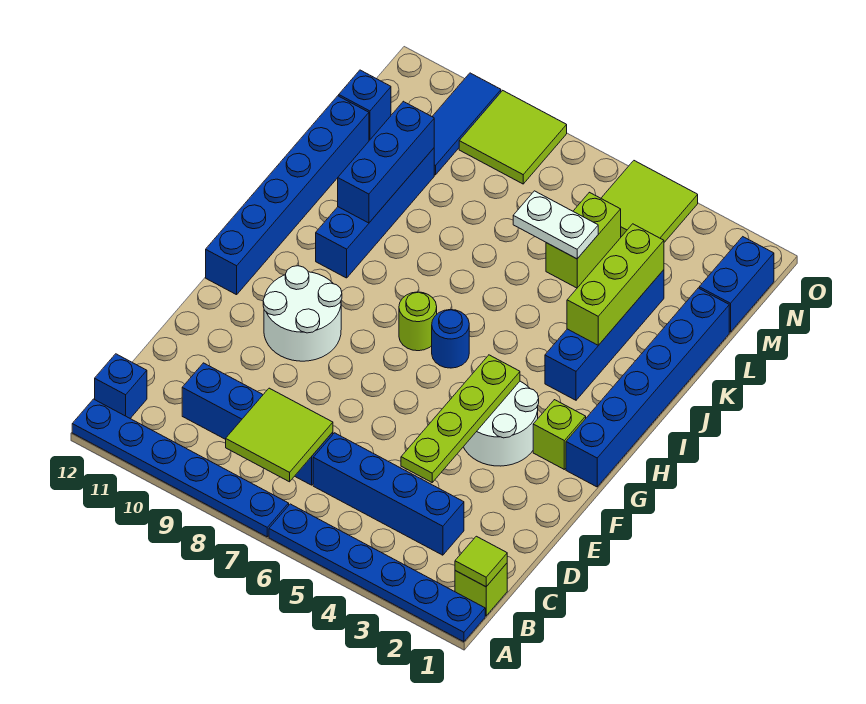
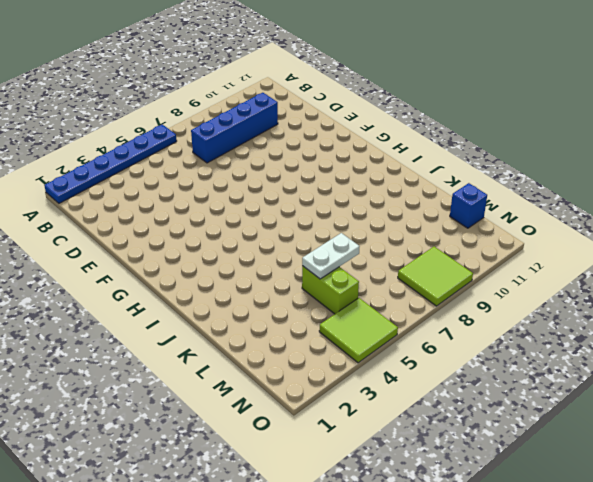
none -> blue plate A7:A12 level 1
none -> lime brick B1 level 1
none -> blue brick B12 level 1

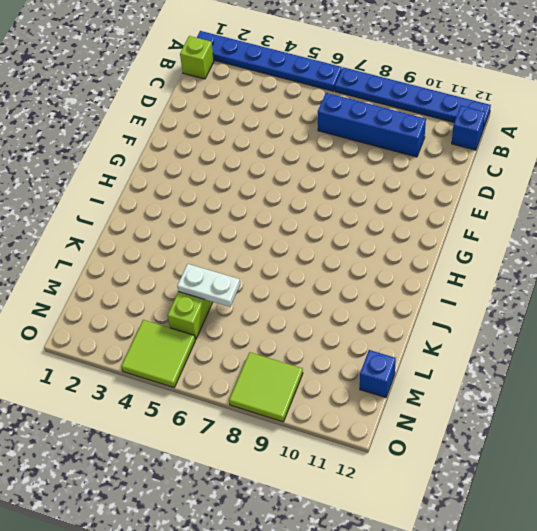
none -> blue brick C3:C6 level 1
none -> white round brick F3:G4 level 1
none -> white round brick F9:G10 level 1

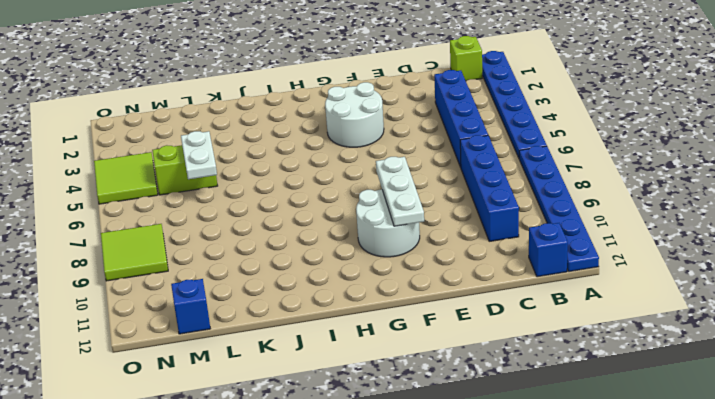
white plate F8:F10 level 2 -> none
none -> blue brick G1:L1 level 1
none -> lime brick G2 level 1
none -> blue brick G12:L12 level 1

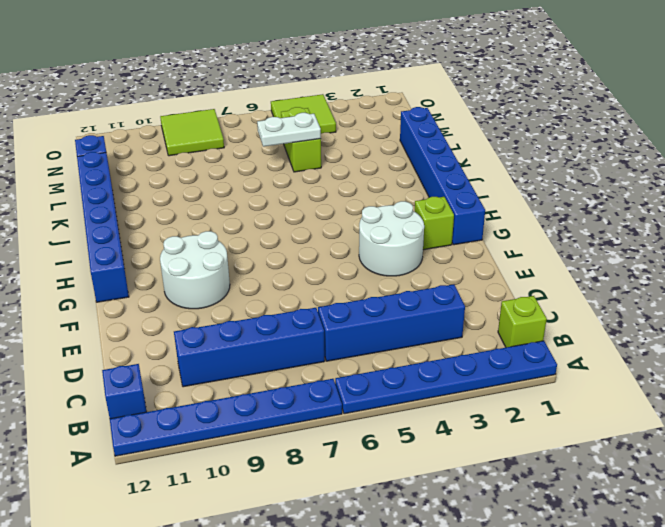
none -> blue round brick H6 level 1
none -> lime round brick H7 level 1
none -> blue brick I3:L3 level 1

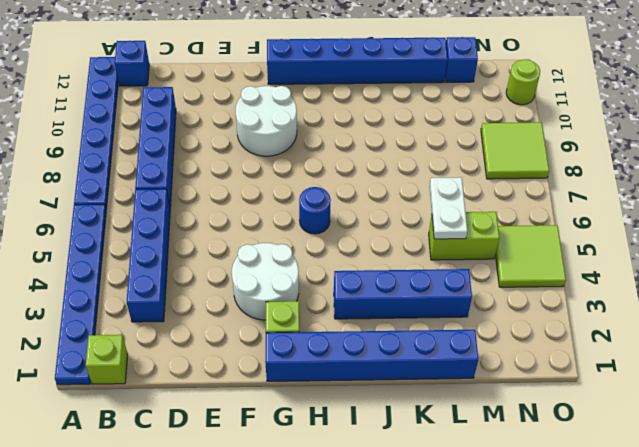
lime round brick O11 level 1 -> lime round brick H7 level 1
none -> blue brick I10:L10 level 1
none -> blue brick M1:N1 level 1
none -> blue tile M10:O10 level 1

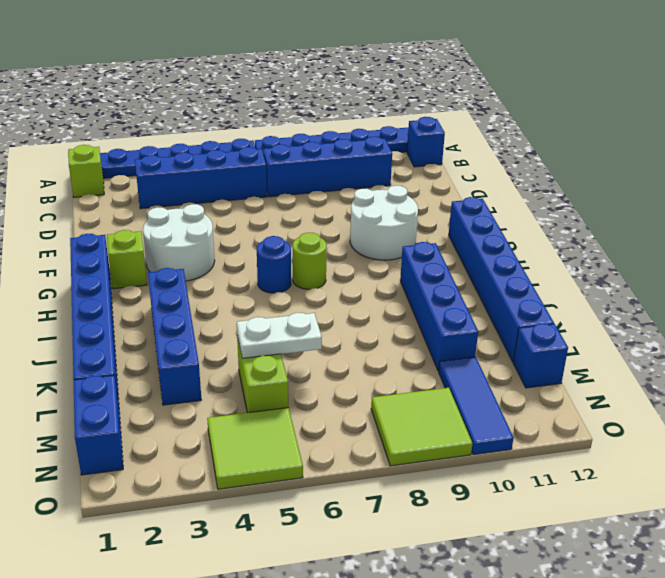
none -> lime tile B1 level 2
none -> lime tile B7:C8 level 2
none -> lime plate D4:G4 level 2

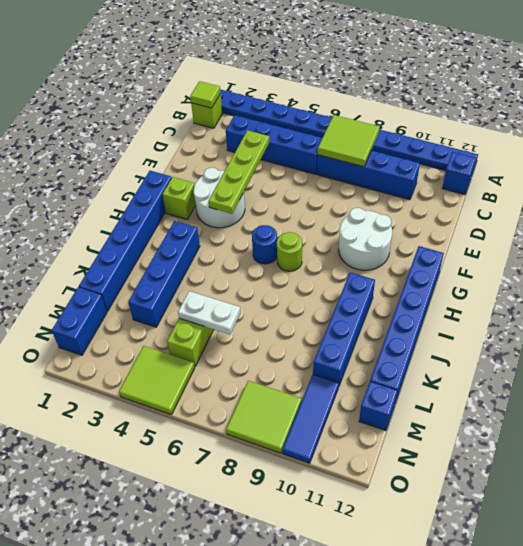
none -> lime brick J3:L3 level 2
none -> blue brick J10:L10 level 2

